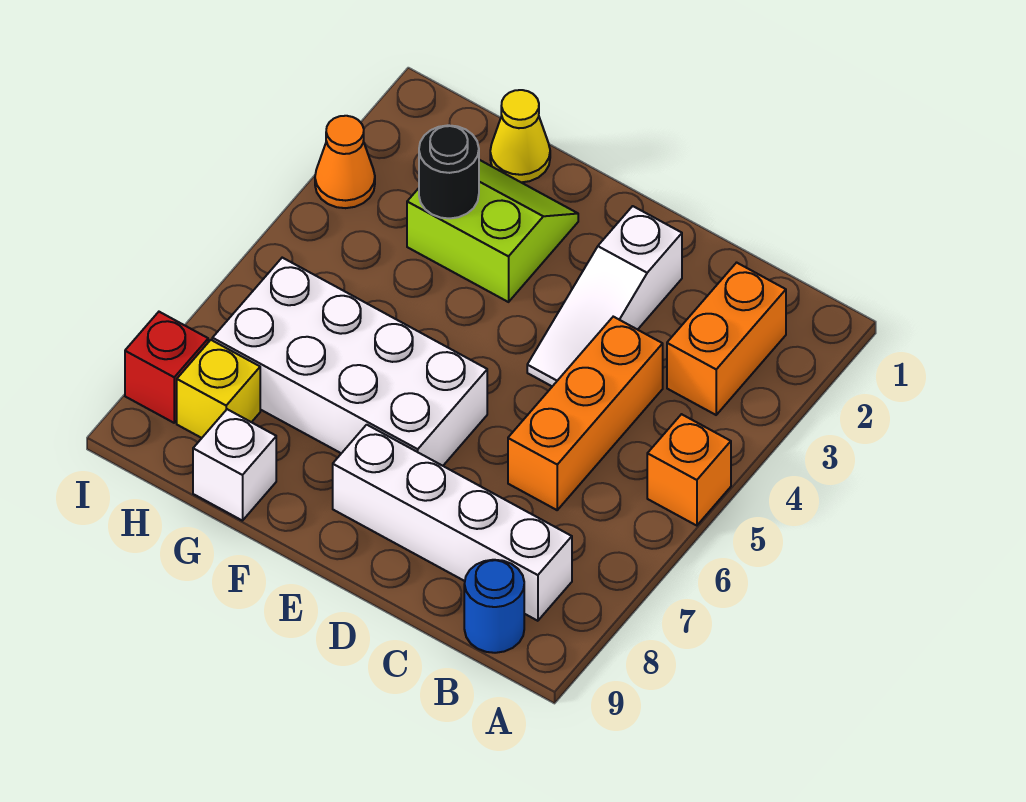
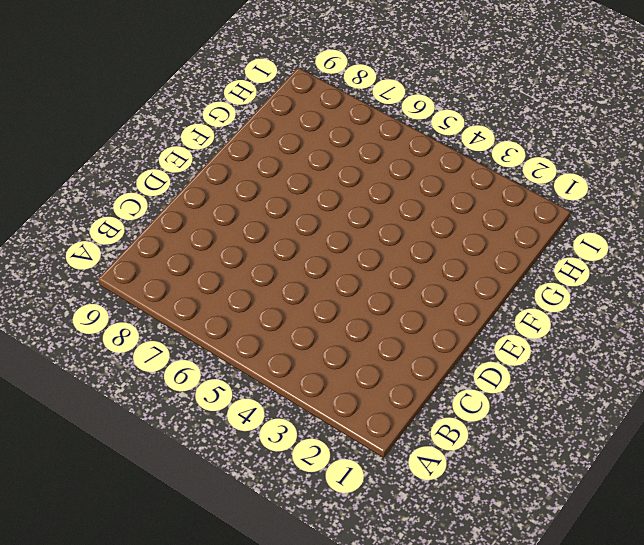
none -> orange brick A5 level 1
none -> orange brick B2:B3 level 1
none -> white brick B8:E8 level 1

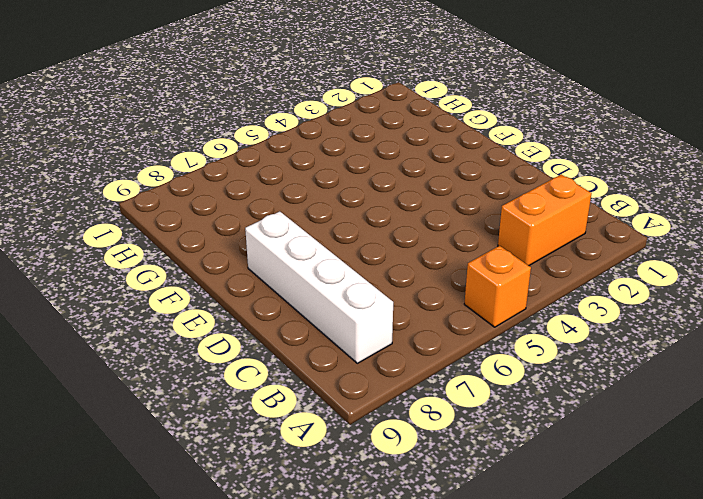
none -> blue round brick B9 level 1
none -> orange brick C4:C6 level 1
none -> white slope D2:D4 level 1 top 2

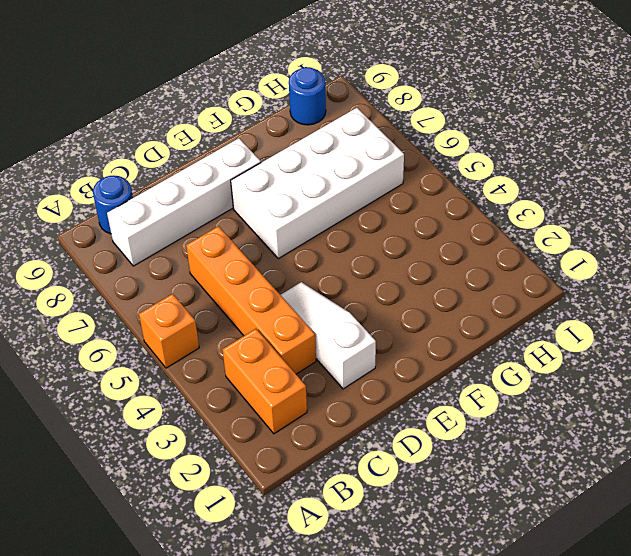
orange brick C3:C6 level 1 -> orange brick C4:C6 level 1
blue round brick H9 level 1 -> none
none -> lime slope F2:G3 level 1 top 3
none -> yellow cone G1 level 1
none -> white brick G9 level 1

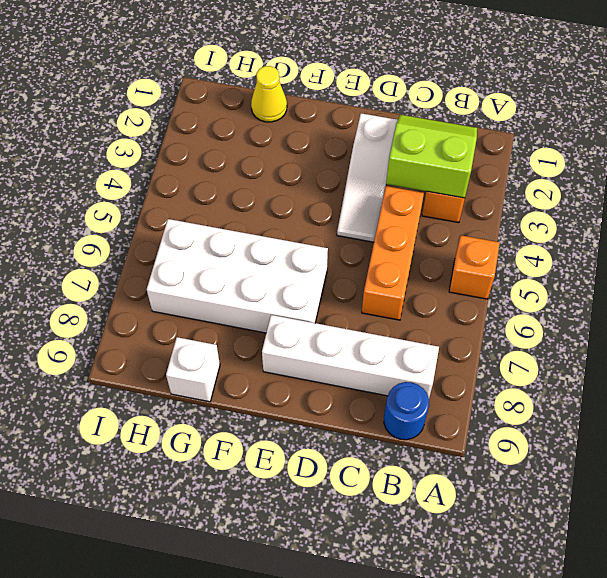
lime slope B2:C3 level 2 top 3 -> lime slope F2:G3 level 1 top 3
none -> yellow brick H8 level 1
none -> orange cone I3 level 1
none -> red brick I8 level 1

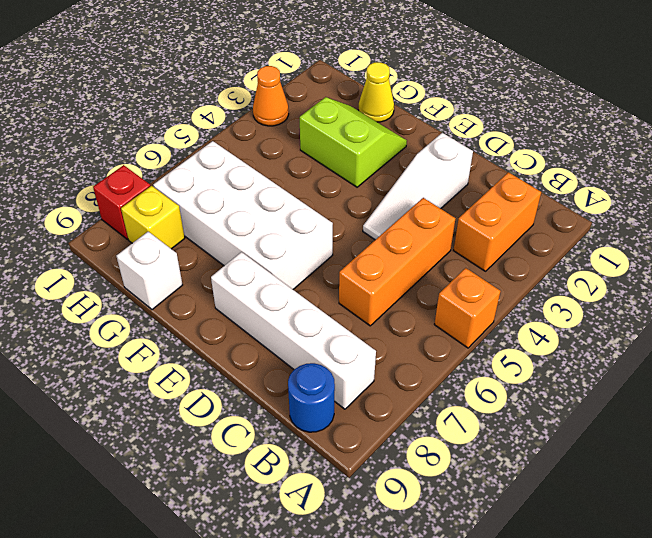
none -> black round brick G3 level 2

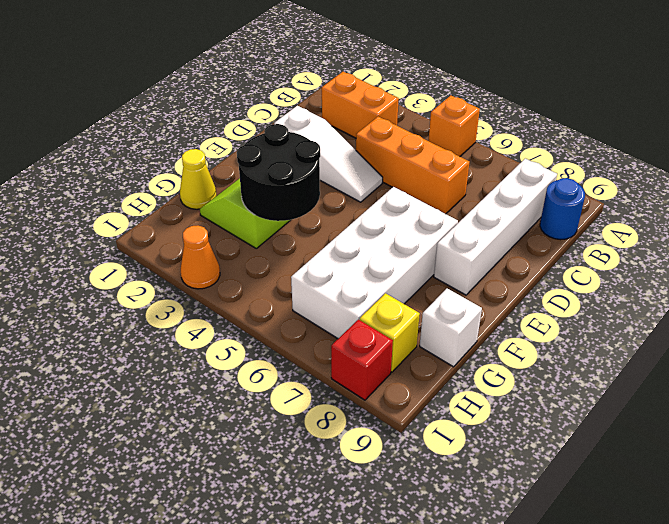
black round brick F3:G4 level 2 -> black round brick G3 level 2

